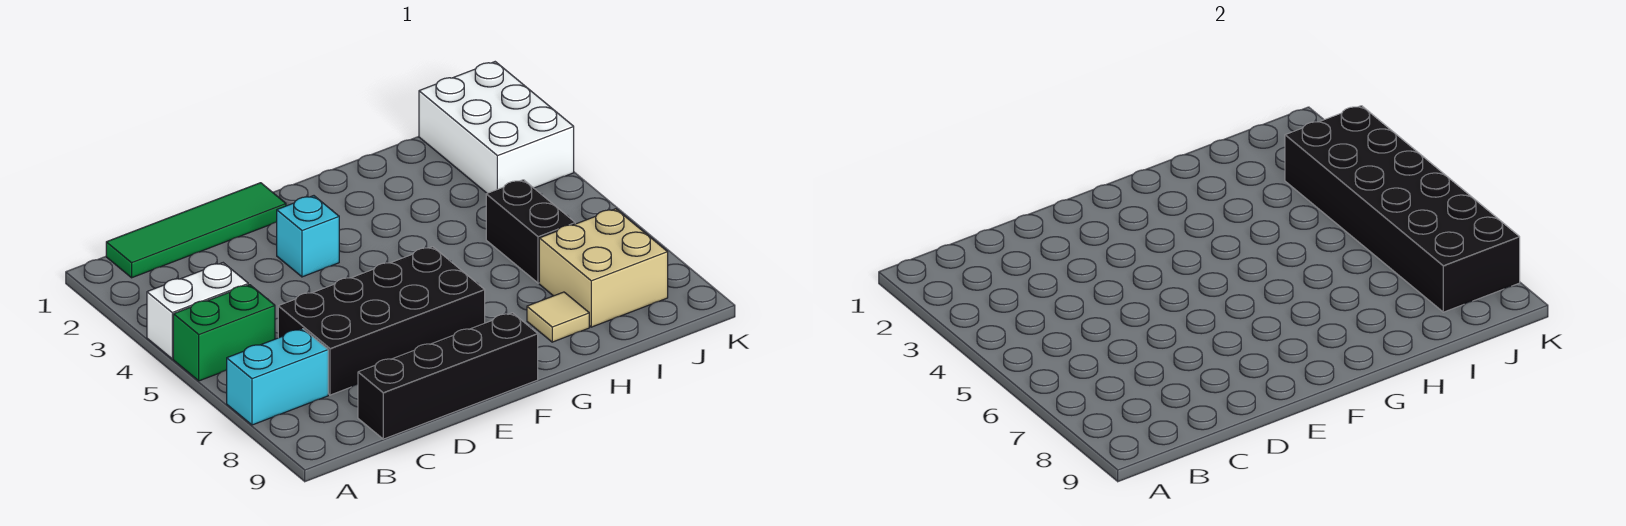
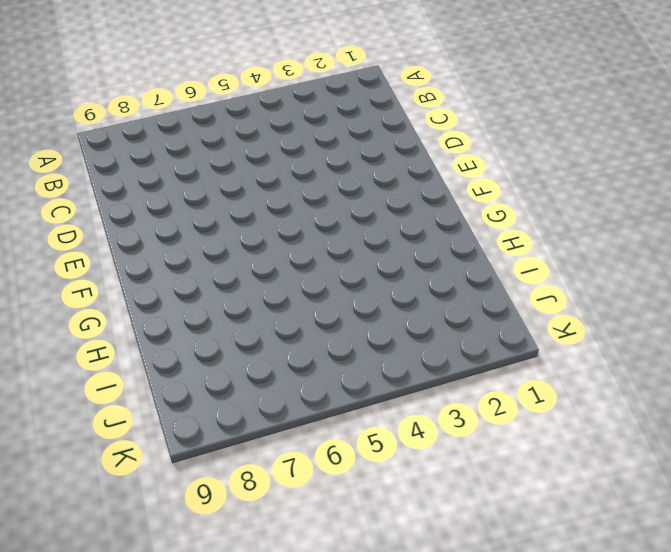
none -> white brick A4:B4 level 1
none -> green brick A5:B5 level 1
none -> cyan brick A7:B7 level 1

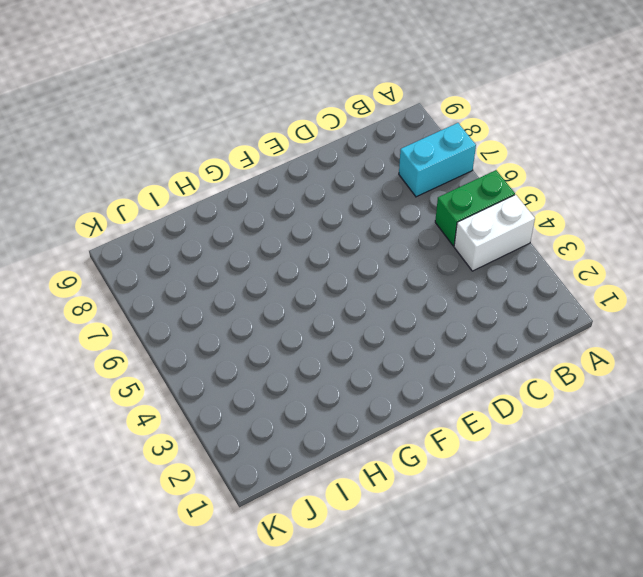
none -> green tile B1:E1 level 1
none -> black brick C6:F7 level 1
none -> black brick C9:F9 level 1

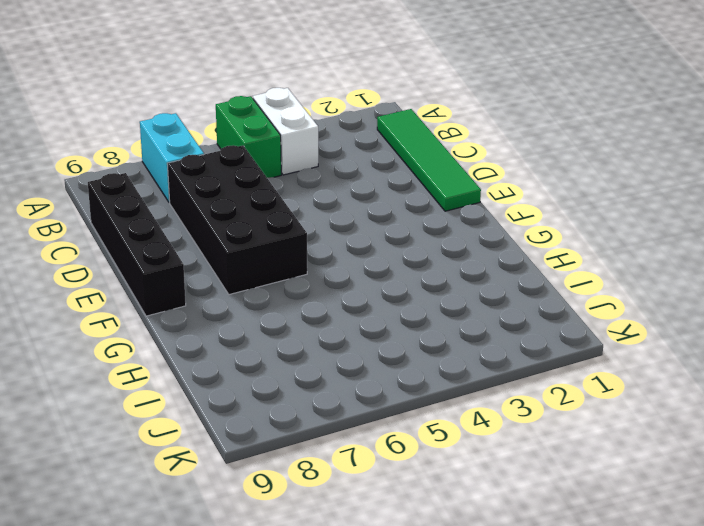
none -> cyan brick E3 level 1
none -> tan tile H8 level 1
none -> black brick I5:I6 level 1

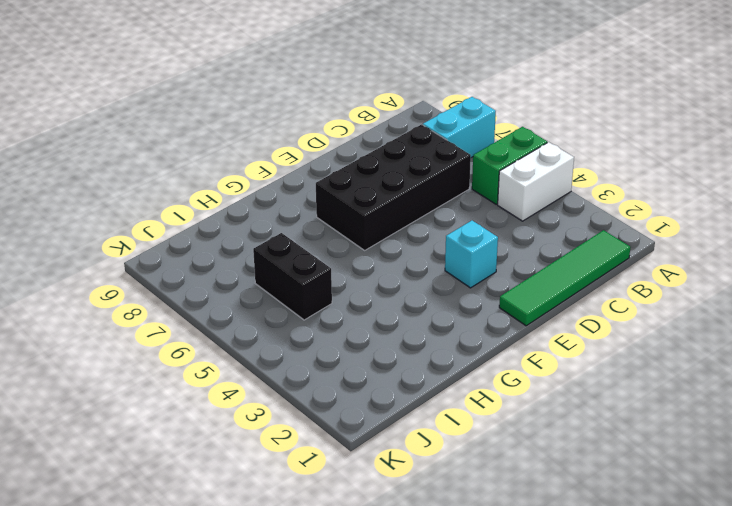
none -> black brick C9:F9 level 1
none -> tan tile H8 level 1
none -> tan brick I7:J8 level 1

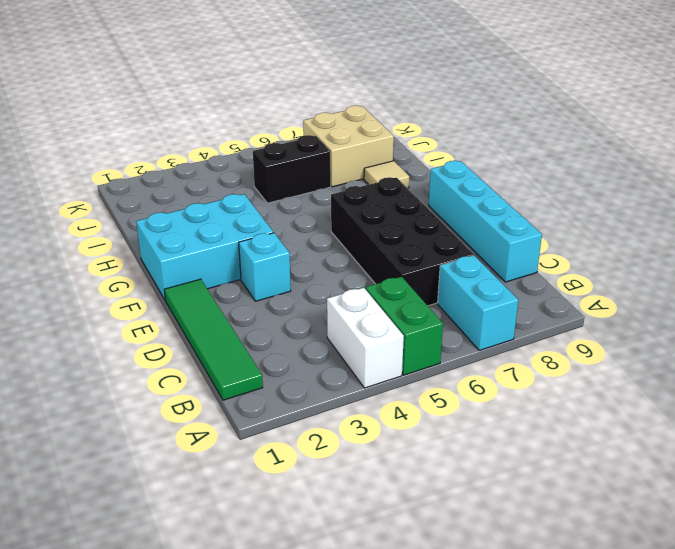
cyan brick C9:F9 level 1 -> black brick C9:F9 level 1
cyan brick F1:G3 level 1 -> none
none -> white brick J1:K3 level 1
none -> black brick J3:K8 level 2

